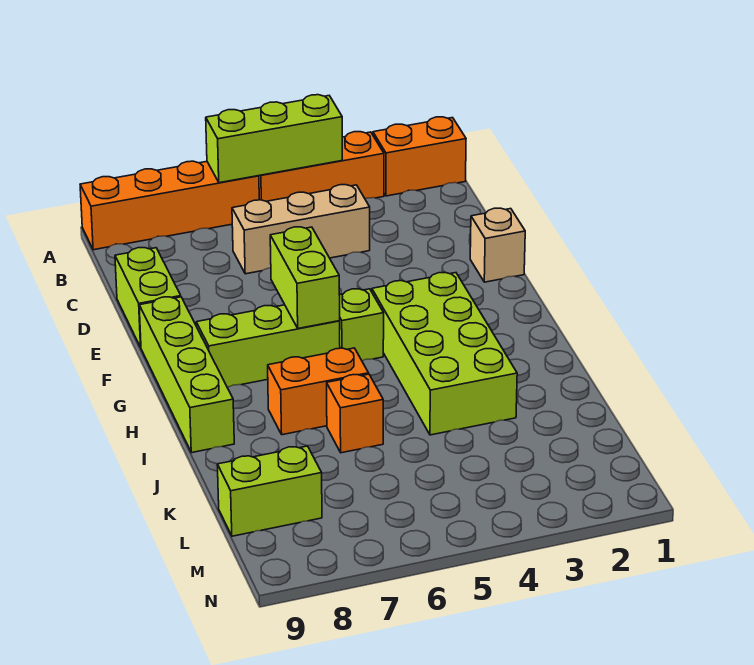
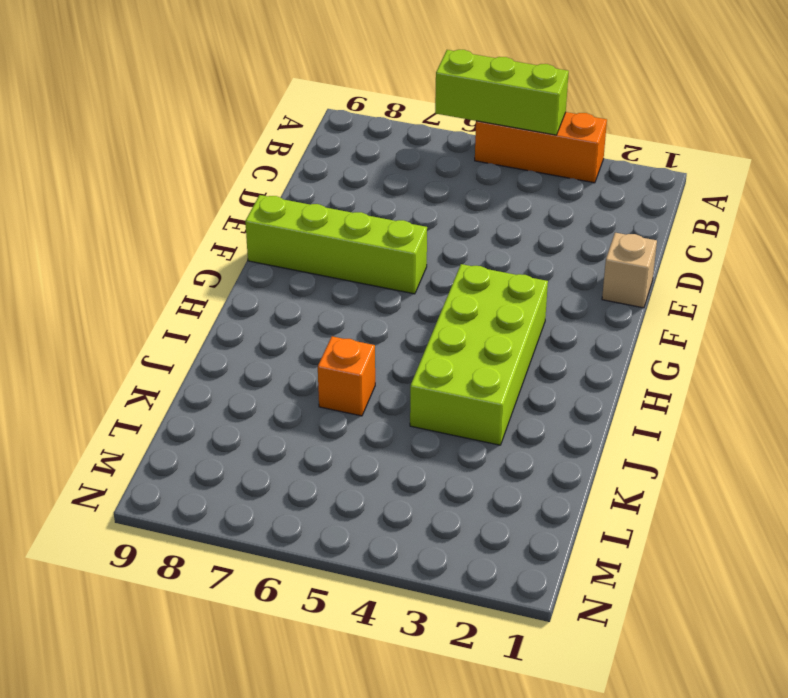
lime brick F6:F9 level 1 -> lime brick F9:I9 level 1
none -> orange brick A1:A2 level 1
none -> orange brick A6:A9 level 1
none -> tan brick C4:C6 level 1

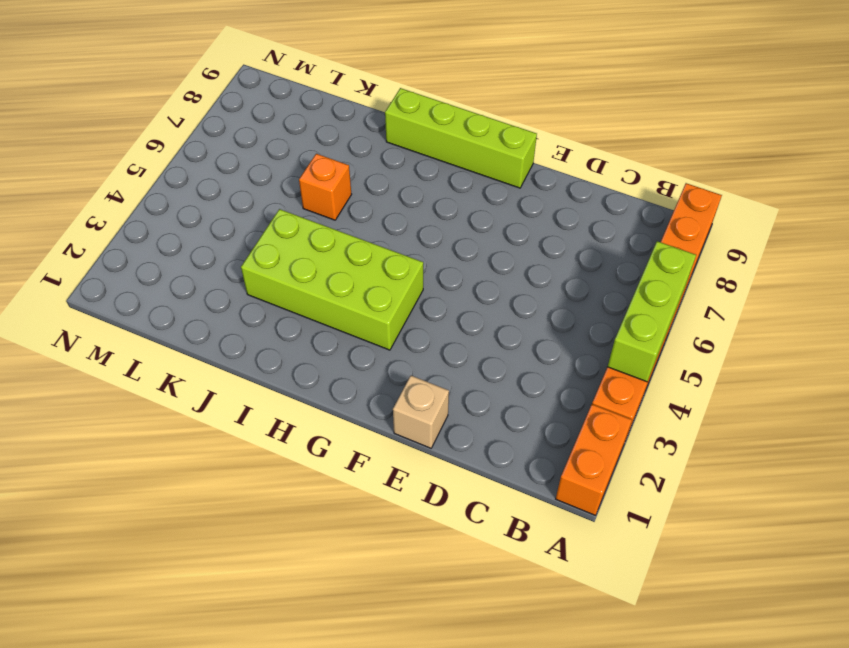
none -> tan brick C4:C6 level 1
none -> lime brick D9:E9 level 1
none -> lime brick G5 level 1

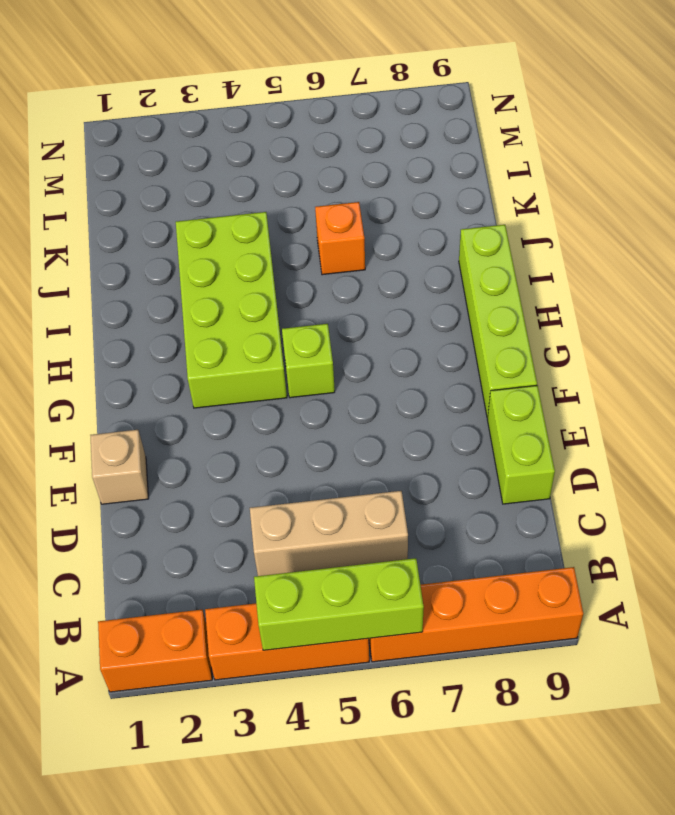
none -> lime brick G6:G8 level 1
none -> orange brick I6:I7 level 1
none -> lime brick L8:L9 level 1

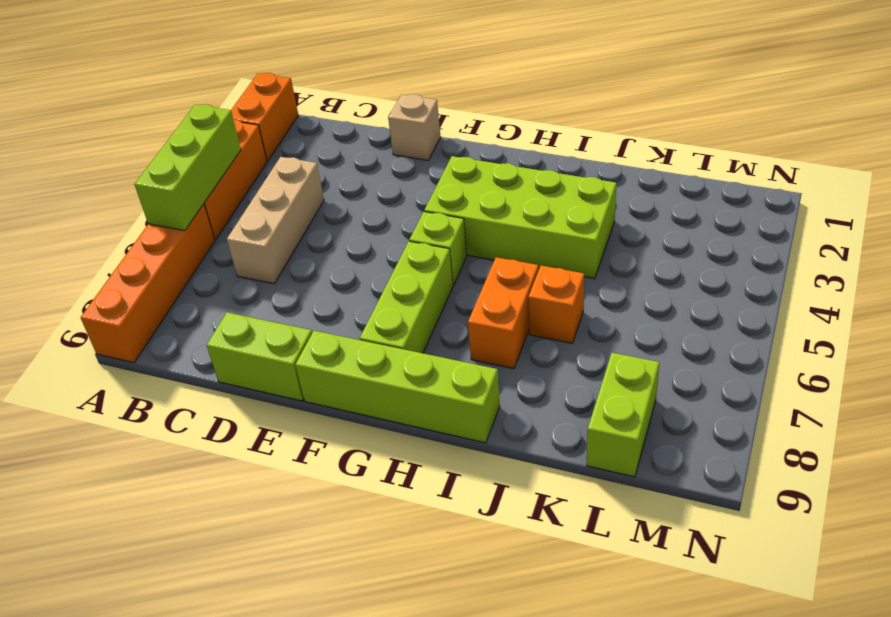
none -> lime brick F6:G6 level 2

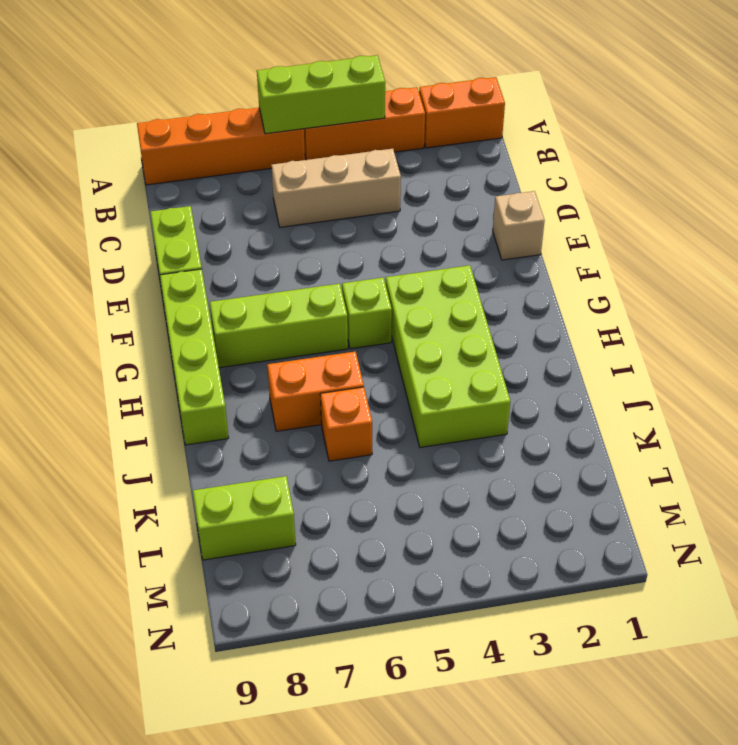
none -> lime brick F6:G6 level 2

